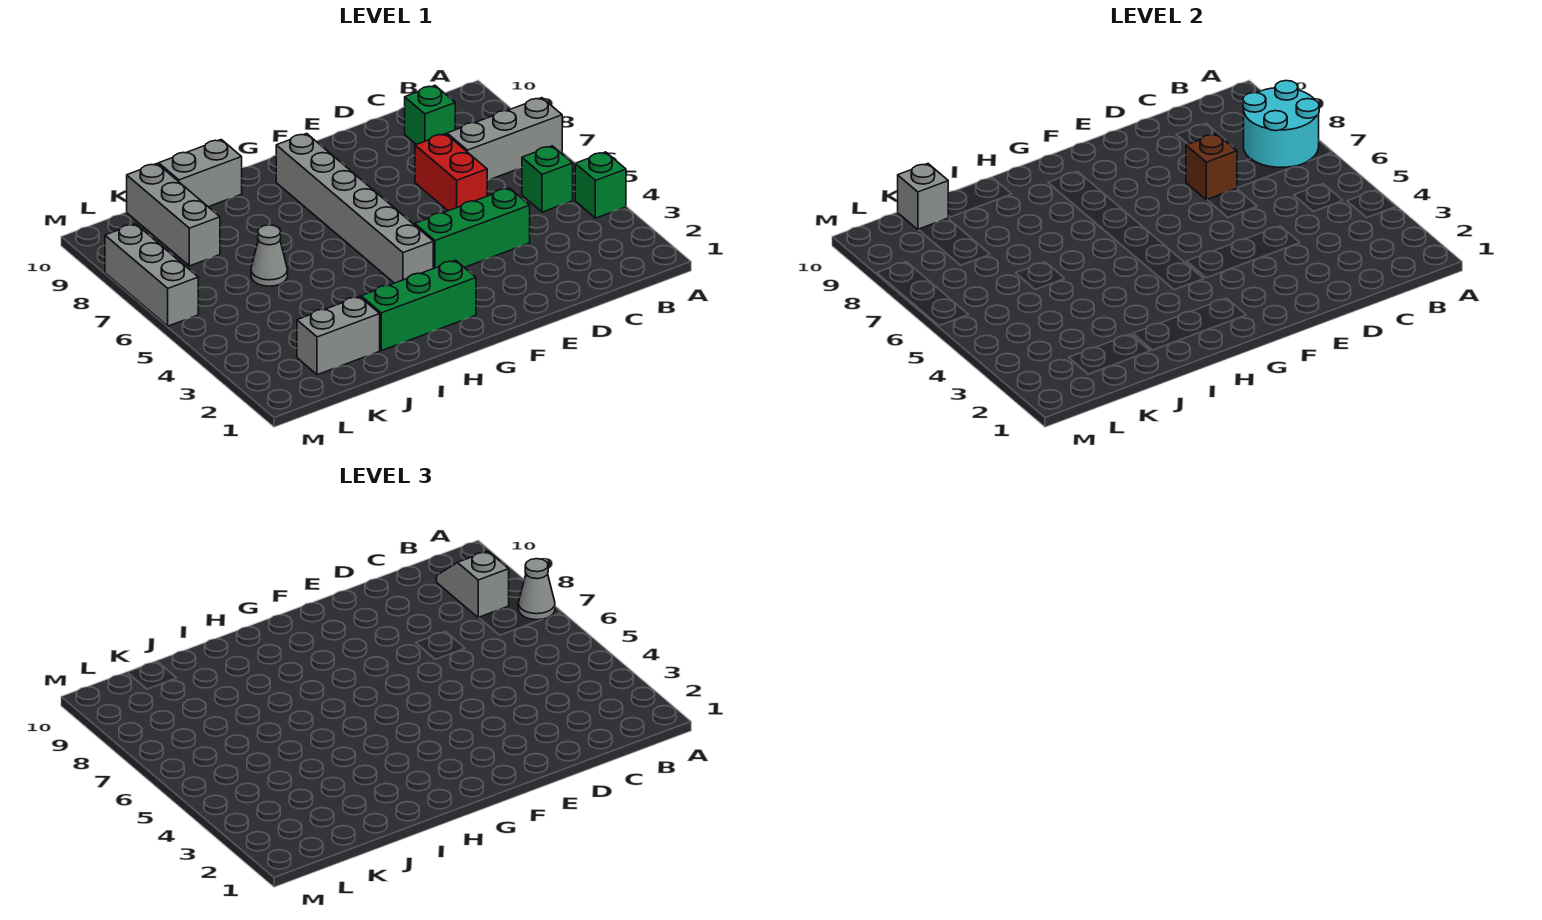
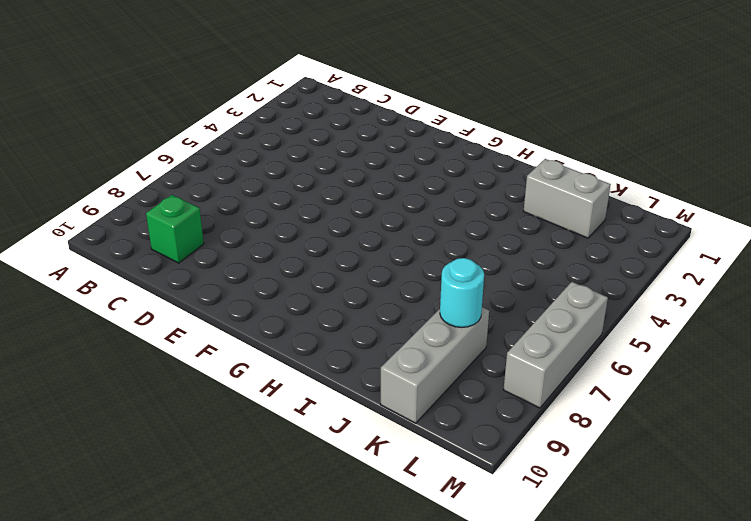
cyan round brick K8 level 2 -> none
none -> green brick A4 level 1
none -> grey brick A7:C7 level 1
none -> green brick B5 level 1

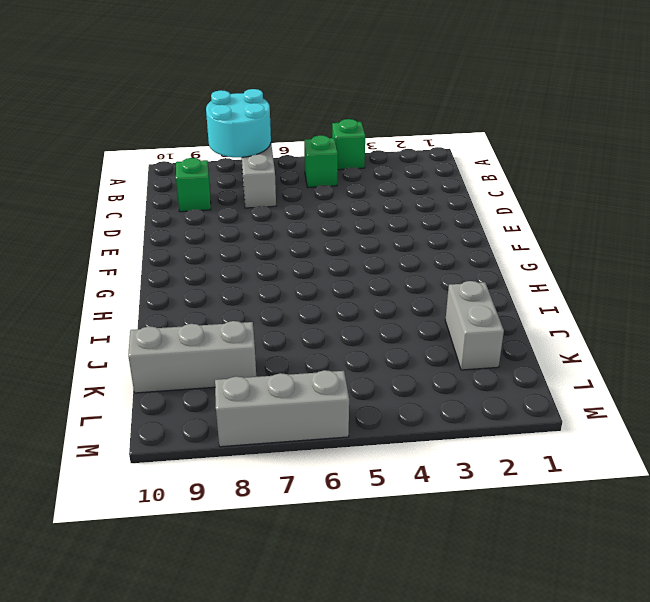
none -> green brick D4:F4 level 1
none -> red brick D6:D7 level 1
none -> green brick G2:I2 level 1

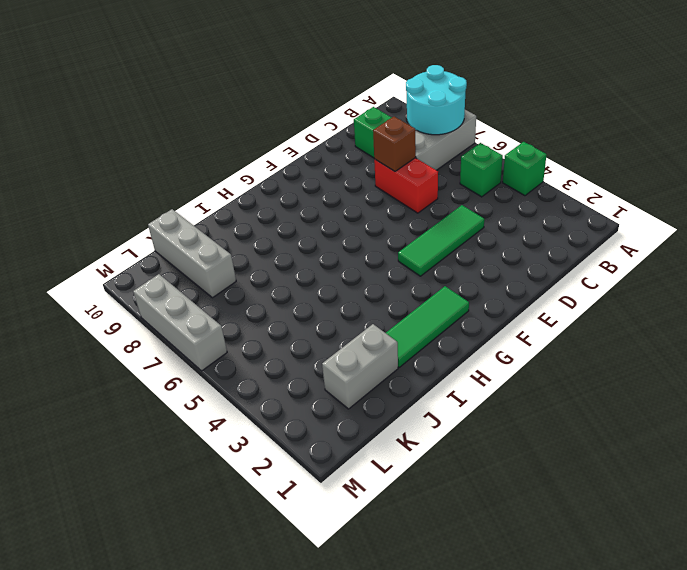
green tile D4:F4 level 1 -> green brick D4:F4 level 1
green tile G2:I2 level 1 -> green brick G2:I2 level 1
none -> grey brick G4:G9 level 1
none -> grey brick I10:J10 level 1
none -> grey cone J6 level 1

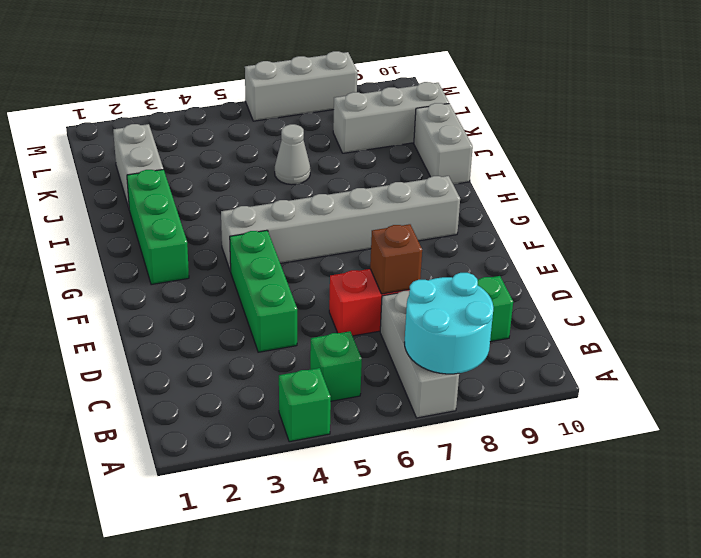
none -> grey brick K10 level 2
none -> grey cone A7 level 3
none -> grey slope B8:B9 level 3 top 8

